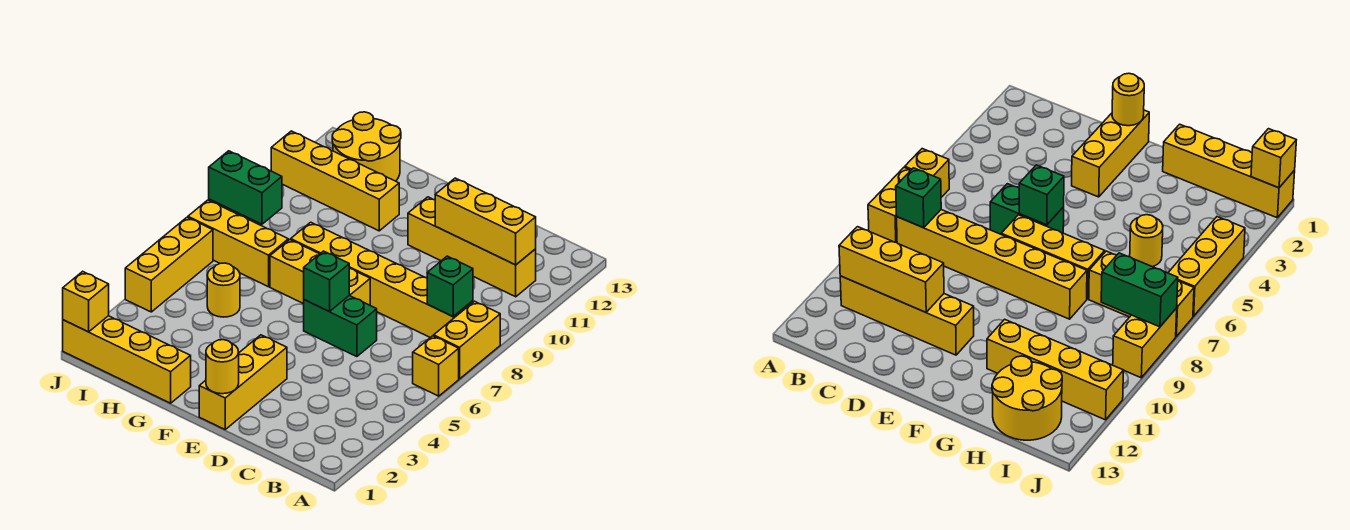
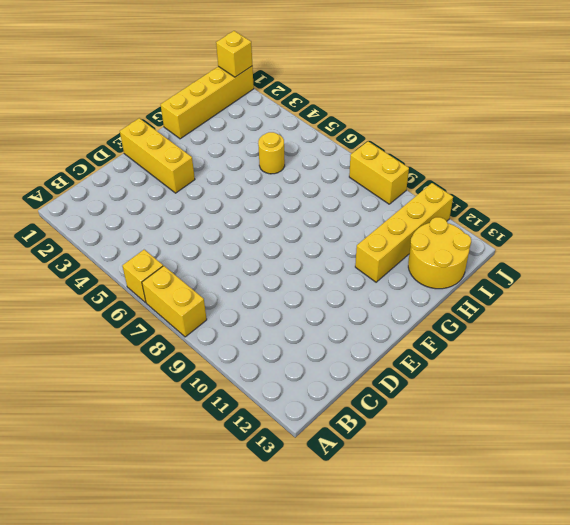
none -> yellow brick B8:G8 level 1
none -> yellow brick B11:E11 level 1
none -> green brick D6:E6 level 1

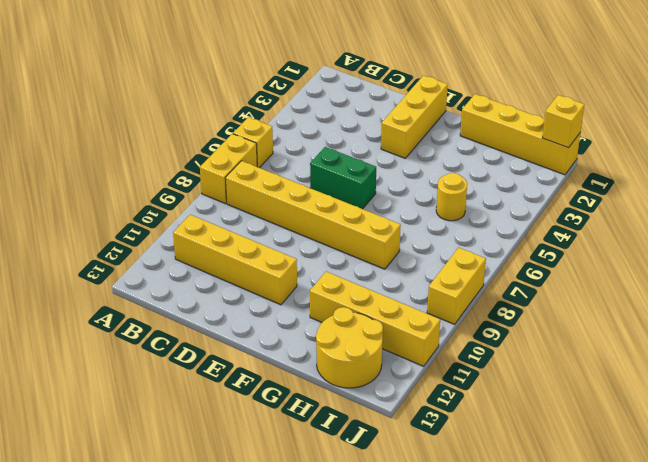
none -> yellow brick E7:G7 level 1
none -> yellow brick H7:J7 level 1
none -> yellow brick J4:J6 level 1

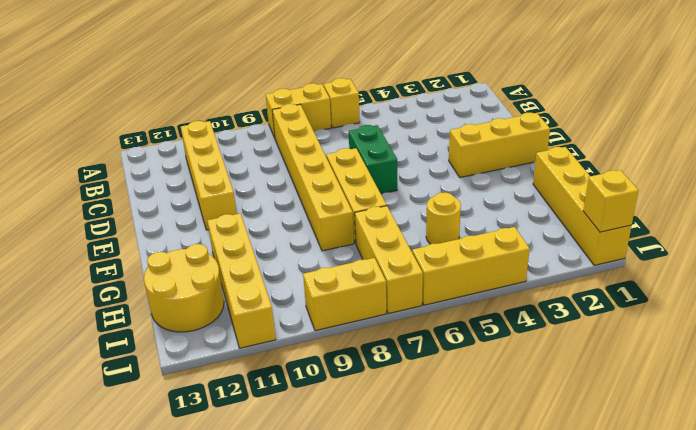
none -> green brick B8 level 2
none -> yellow brick B11:D11 level 2
none -> yellow round brick E1 level 2

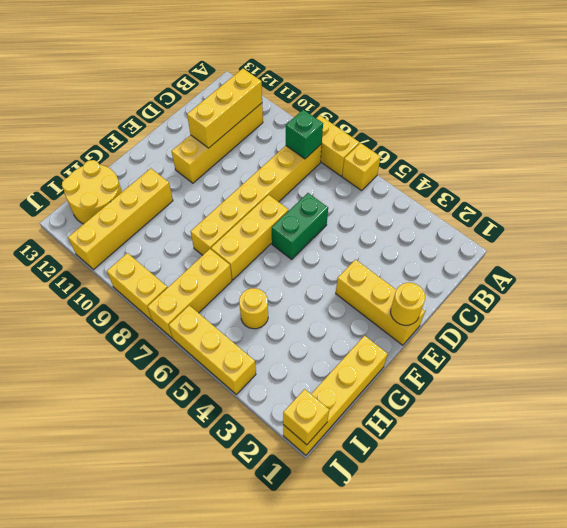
none -> green brick E6 level 2
none -> green brick I8:J8 level 2

